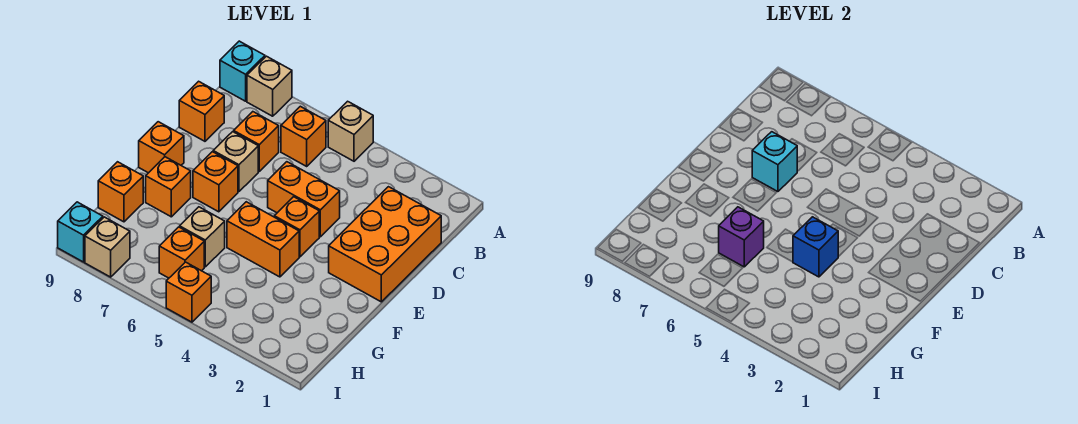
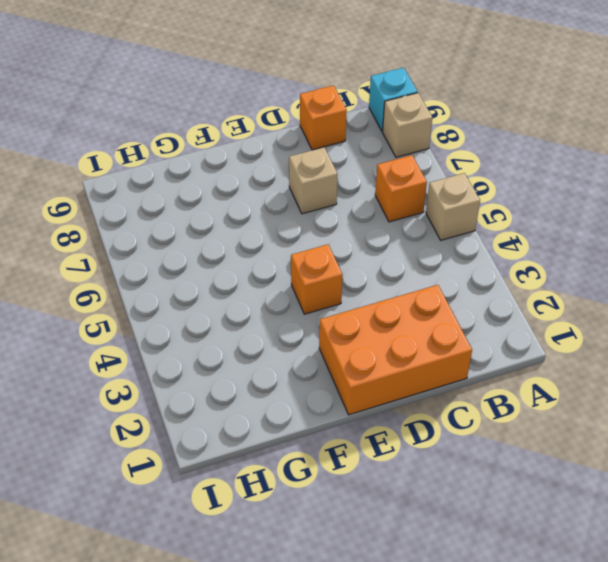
none -> orange brick C7 level 1
none -> orange brick D4:D5 level 1
none -> orange brick E7 level 1

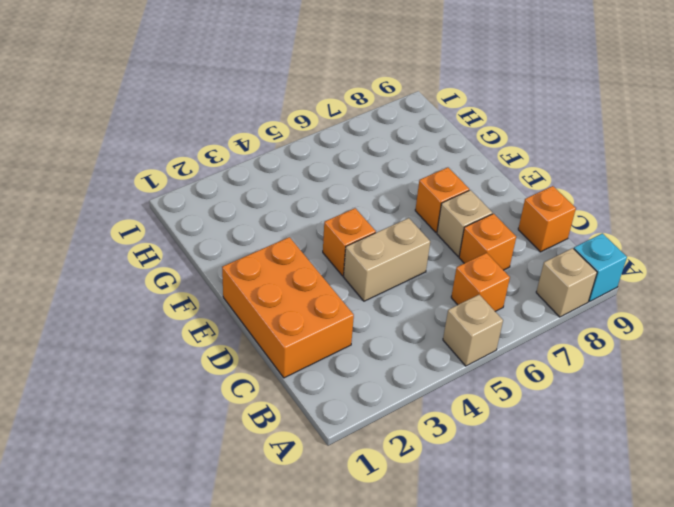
tan brick D4:D5 level 1 -> orange brick D4:D5 level 1
none -> orange brick E9 level 1
none -> orange brick F4:F5 level 1
none -> orange brick F8 level 1

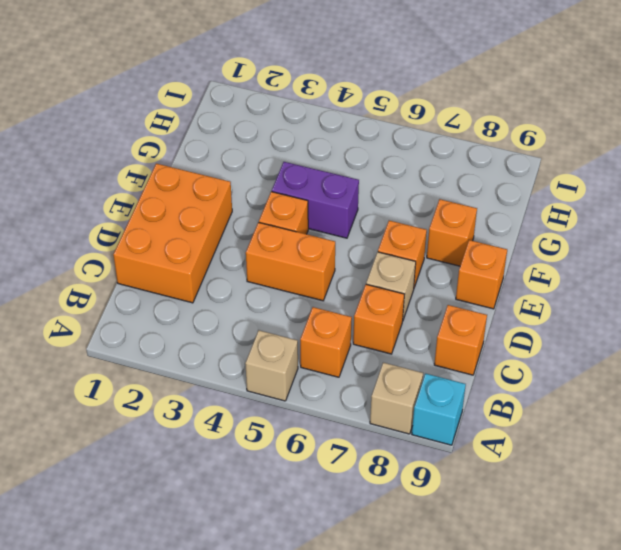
purple brick F4:F5 level 1 -> orange brick F4:F5 level 1
none -> tan brick G6 level 1
none -> orange brick G9 level 1
none -> orange brick H6 level 1

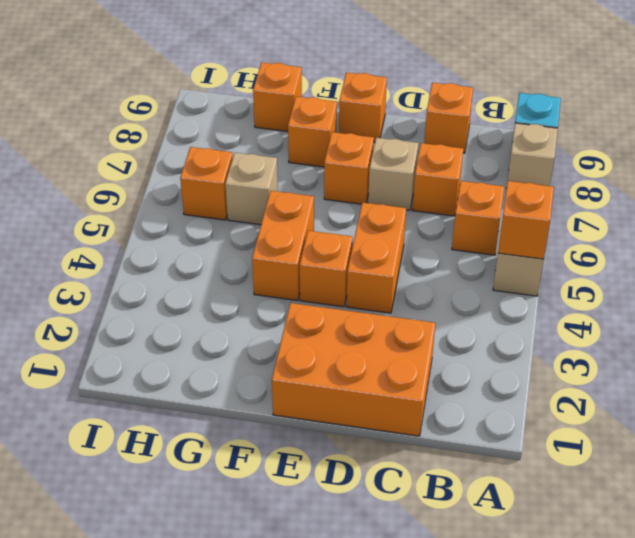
orange brick A5 level 2 -> orange brick I5 level 1
none -> tan brick I8 level 1
none -> cyan brick I9 level 1
none -> cyan brick D7 level 2

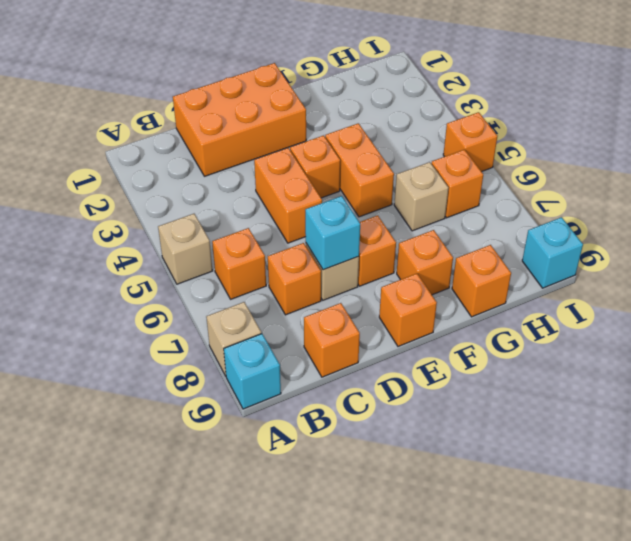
none -> tan brick I8 level 1
none -> blue brick F4 level 2
none -> purple brick G6 level 2

